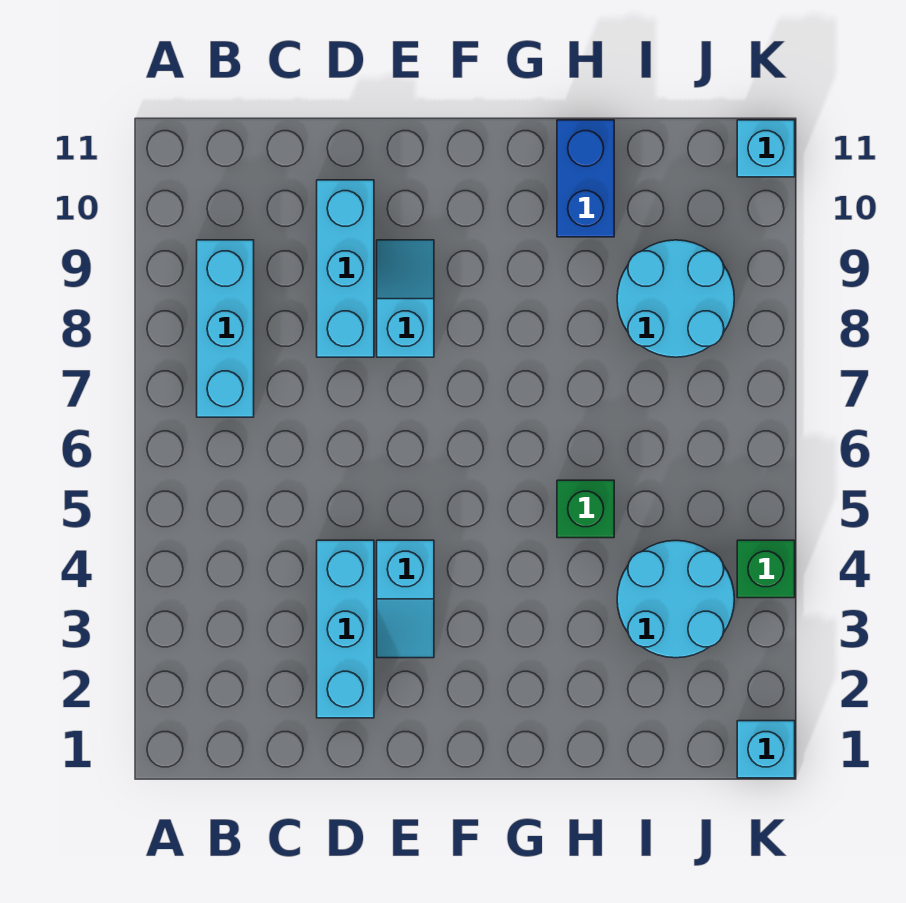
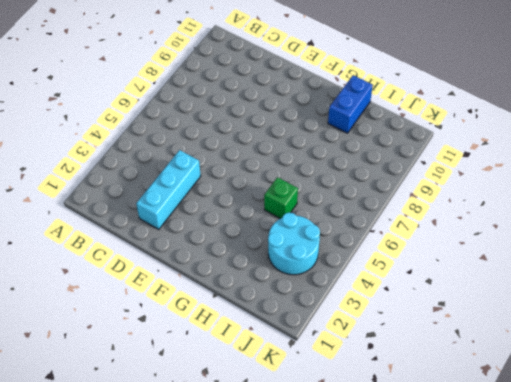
none -> cyan brick B7:B9 level 1
none -> cyan brick D8:D10 level 1
none -> cyan slope E3:E4 level 1 top 4

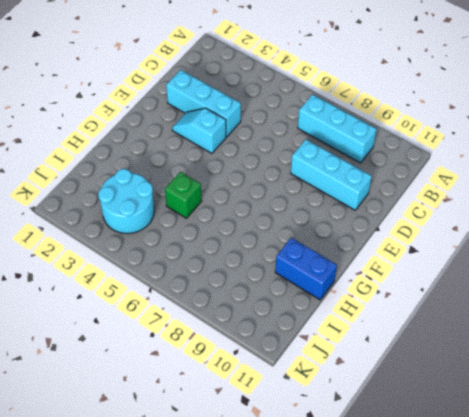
none -> cyan slope E8:E9 level 1 top 8
none -> cyan round brick I8:J9 level 1
none -> cyan brick K1 level 1

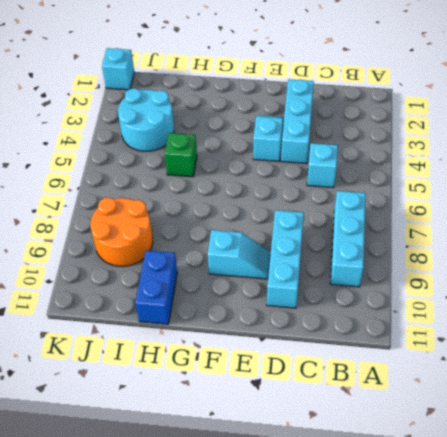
cyan brick C5 level 1 -> cyan brick K11 level 1
cyan slope E9:F9 level 1 top F -> cyan slope E8:E9 level 1 top 8
orange round brick I8:J9 level 1 -> cyan round brick I8:J9 level 1
none -> green brick K4 level 1

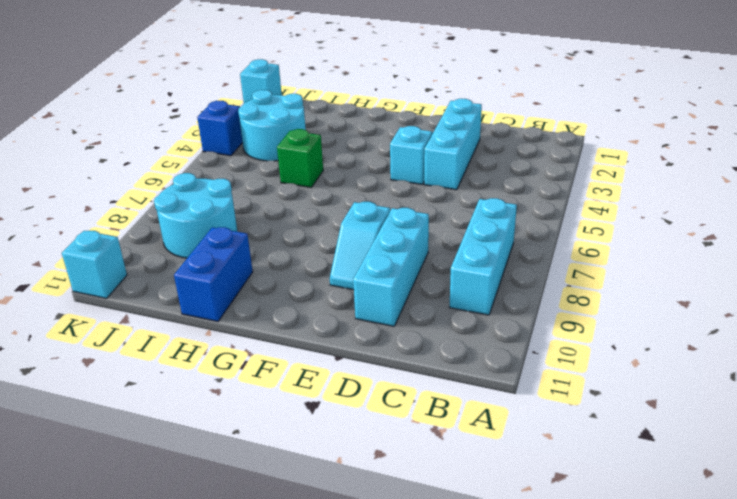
blue brick K4 level 1 -> green brick K4 level 1

